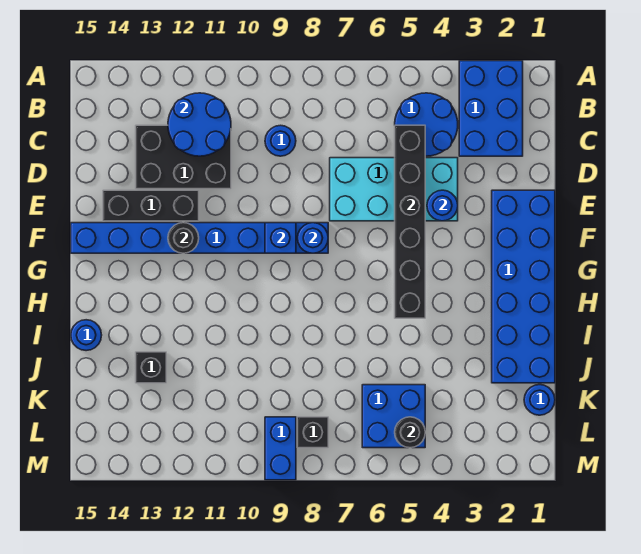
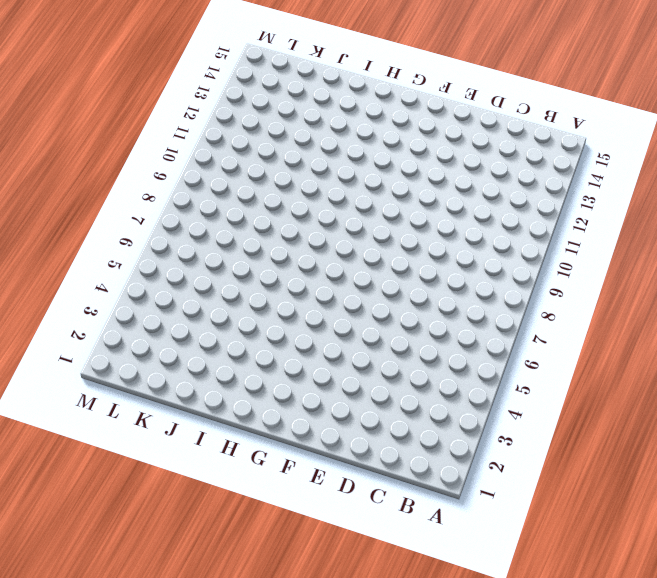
none -> blue brick A2:C3 level 1
none -> blue round brick B4:C5 level 1
none -> blue round brick C9 level 1

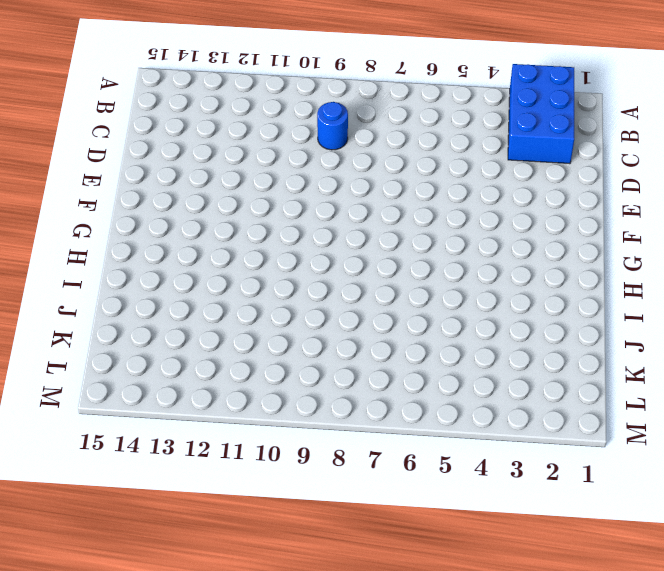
none -> blue round brick B4:C5 level 1
none -> black brick C11:D13 level 1
none -> cyan brick D4:E7 level 1

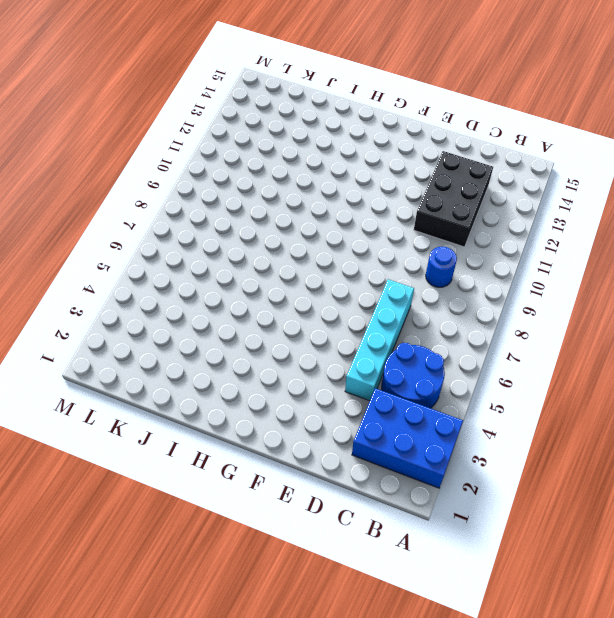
cyan brick D4:D7 level 1 -> cyan brick D4:E7 level 1
none -> blue brick E1:J2 level 1
none -> black brick E12:E14 level 1
none -> blue brick F8:F15 level 1

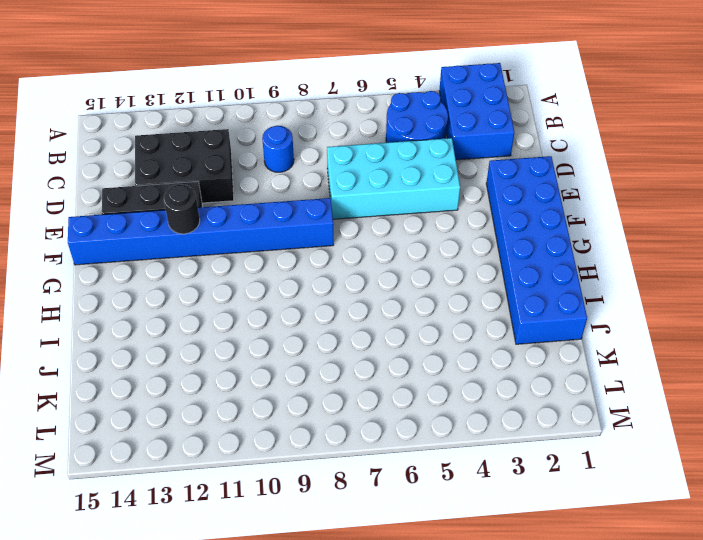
none -> blue round brick I15 level 1
none -> black brick J13 level 1
none -> blue round brick K1 level 1

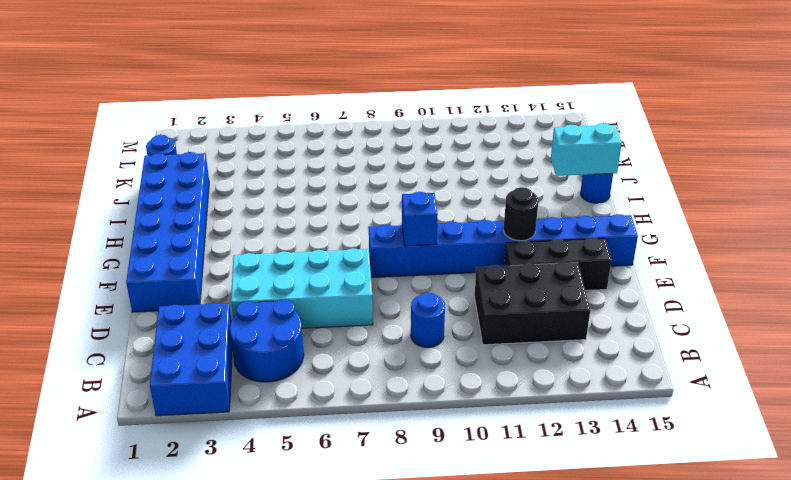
cyan brick I14:I15 level 2 -> none
none -> black brick J13 level 1
none -> blue brick K5:L6 level 1
none -> black brick L8 level 1

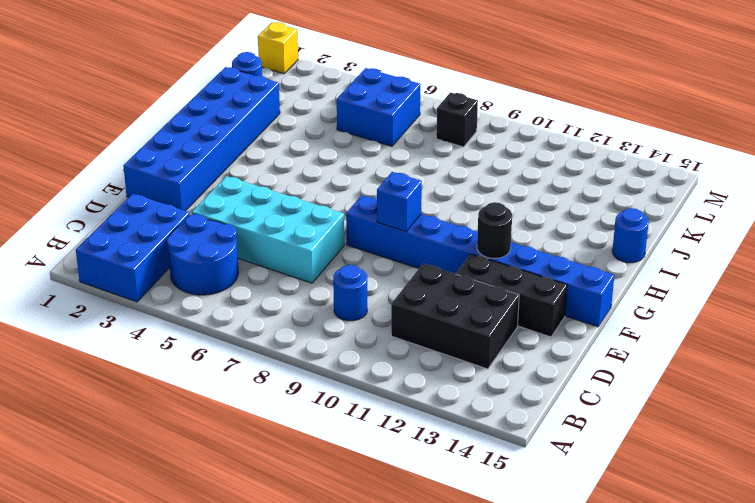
yellow brick M1 level 1 -> none
none -> black brick J13 level 1
none -> blue brick L9:M9 level 1
none -> blue round brick B11:C12 level 2

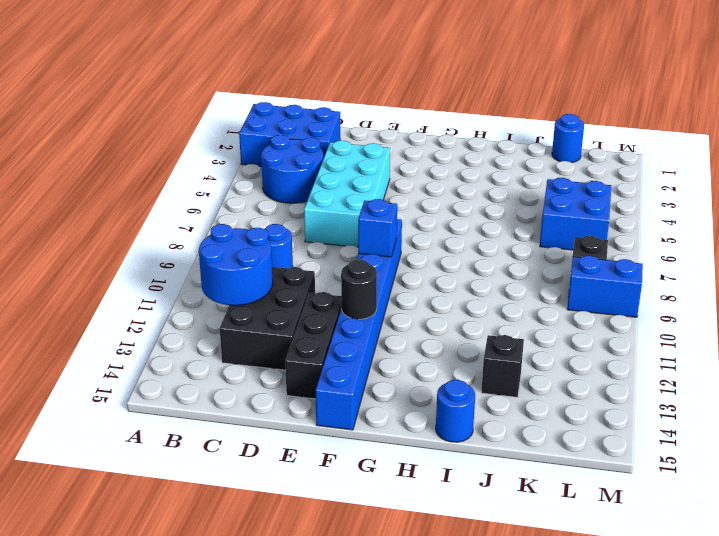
none -> blue brick E1:J2 level 1
none -> black brick C5:H5 level 2
none -> blue round brick E4 level 2

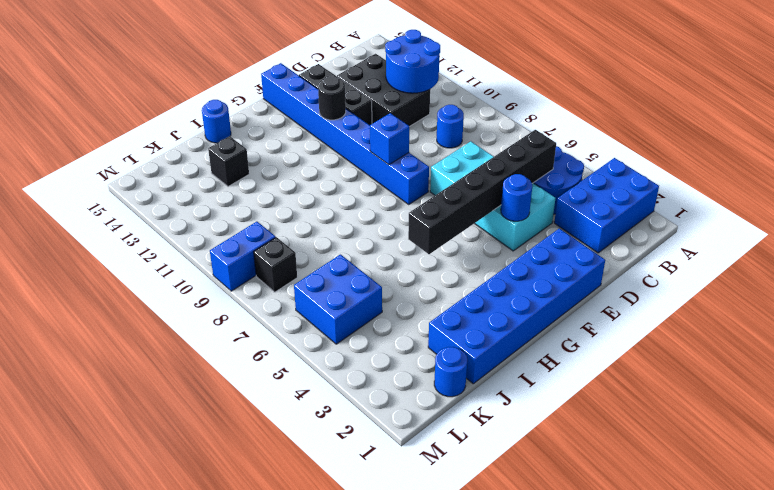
none -> blue round brick F8 level 2
none -> black round brick L5 level 2

